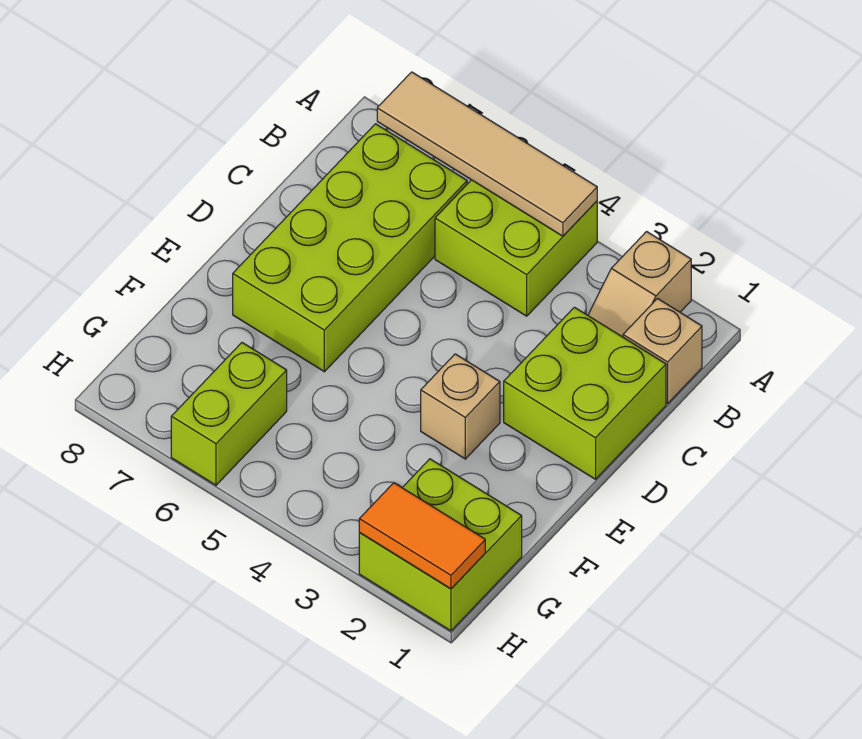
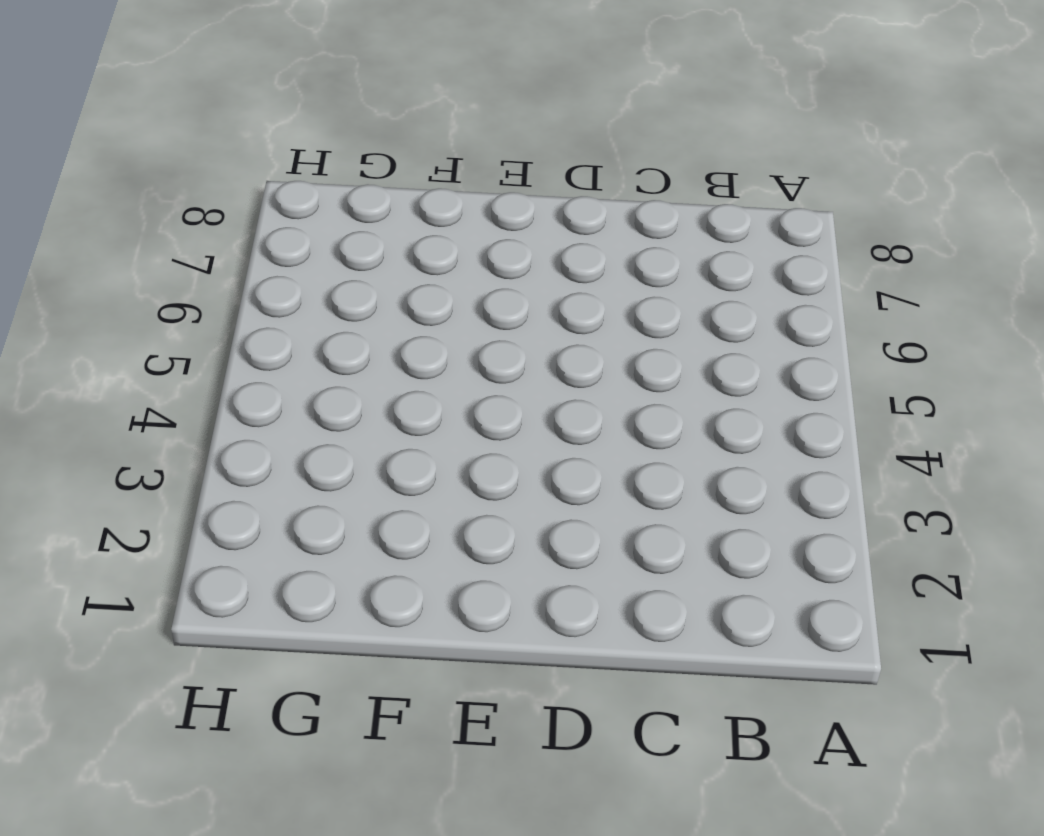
none -> tan slope A2:B2 level 1 top A
none -> lime brick A4:B5 level 1

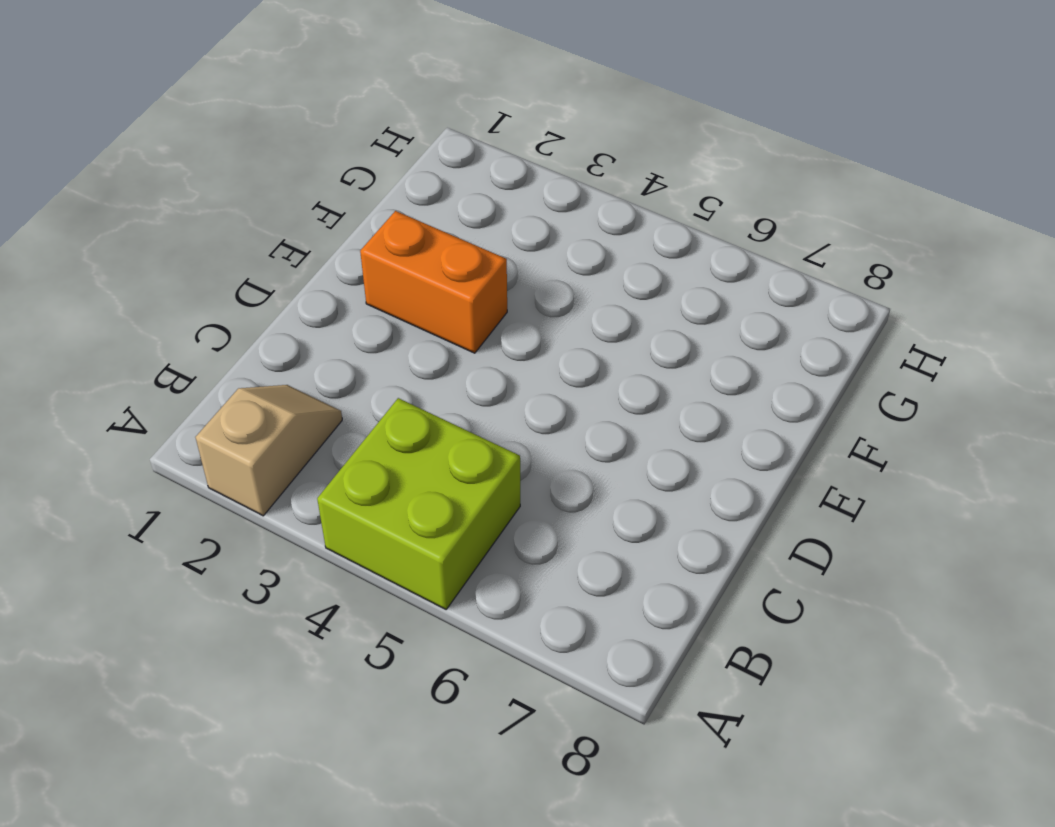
orange brick E2:E3 level 1 -> tan brick E3 level 1
none -> tan brick B1 level 1
none -> lime brick B6:E7 level 1

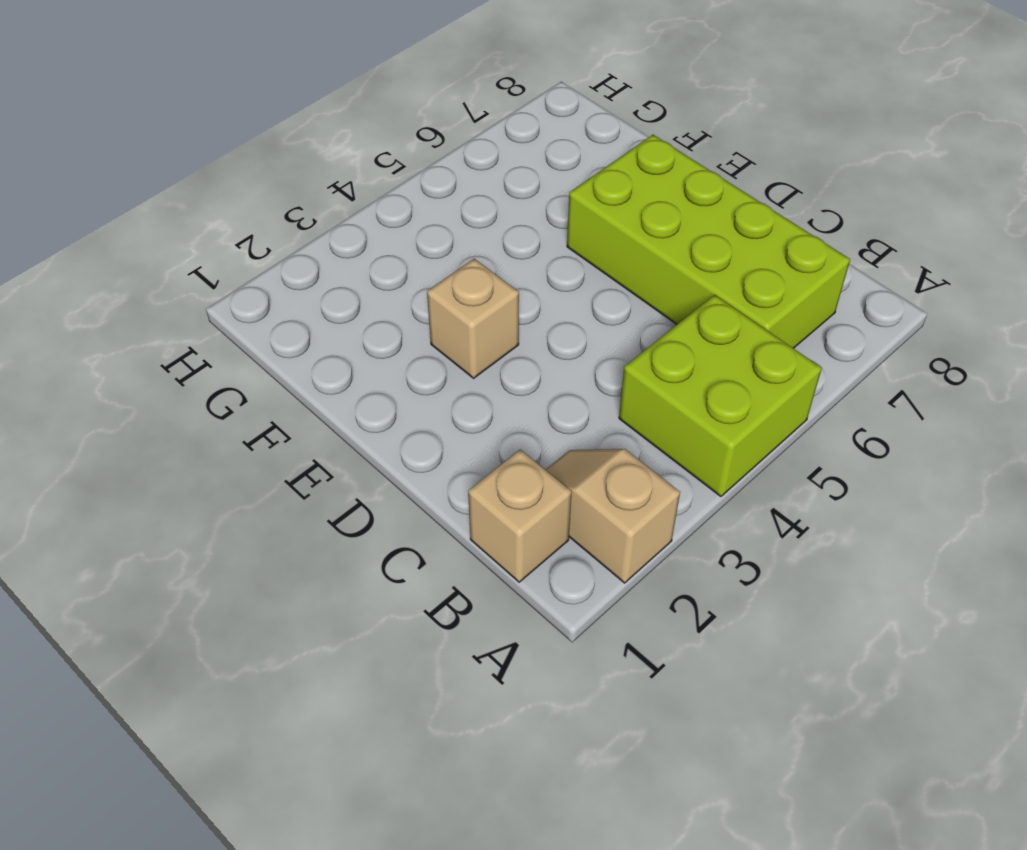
none -> lime brick C1:D2 level 1
none -> lime brick G1:H2 level 1

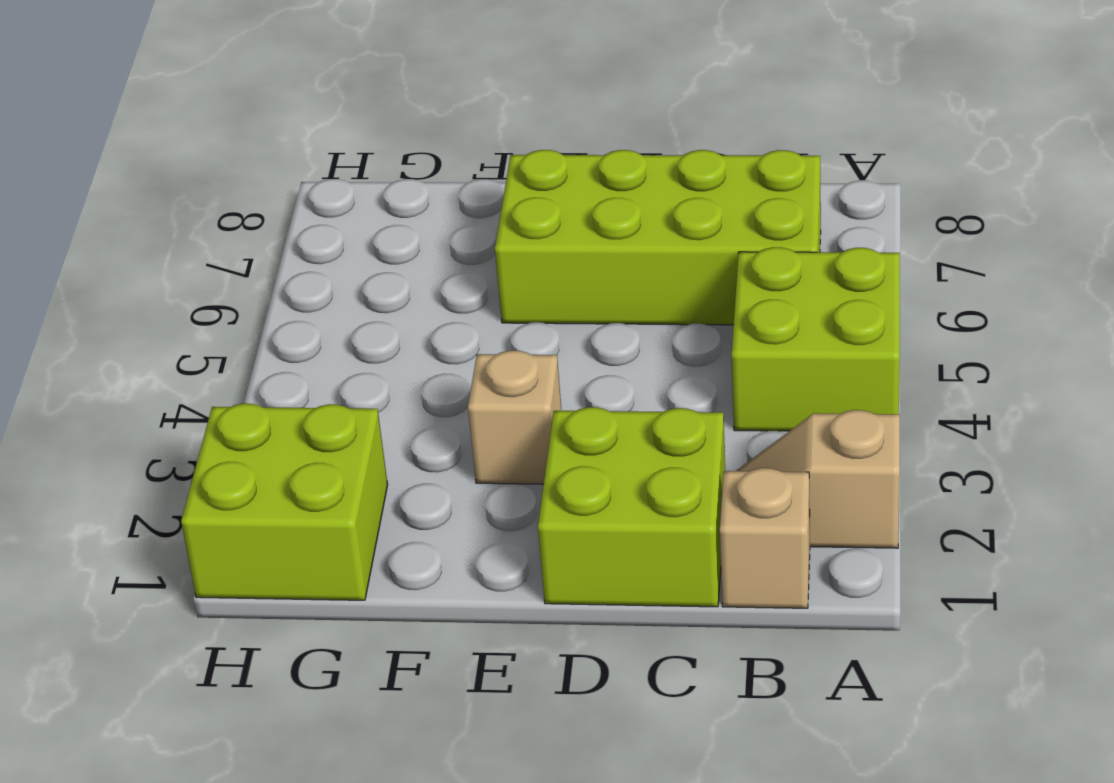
none -> lime brick G6:H6 level 1
none -> tan tile A4:A7 level 2

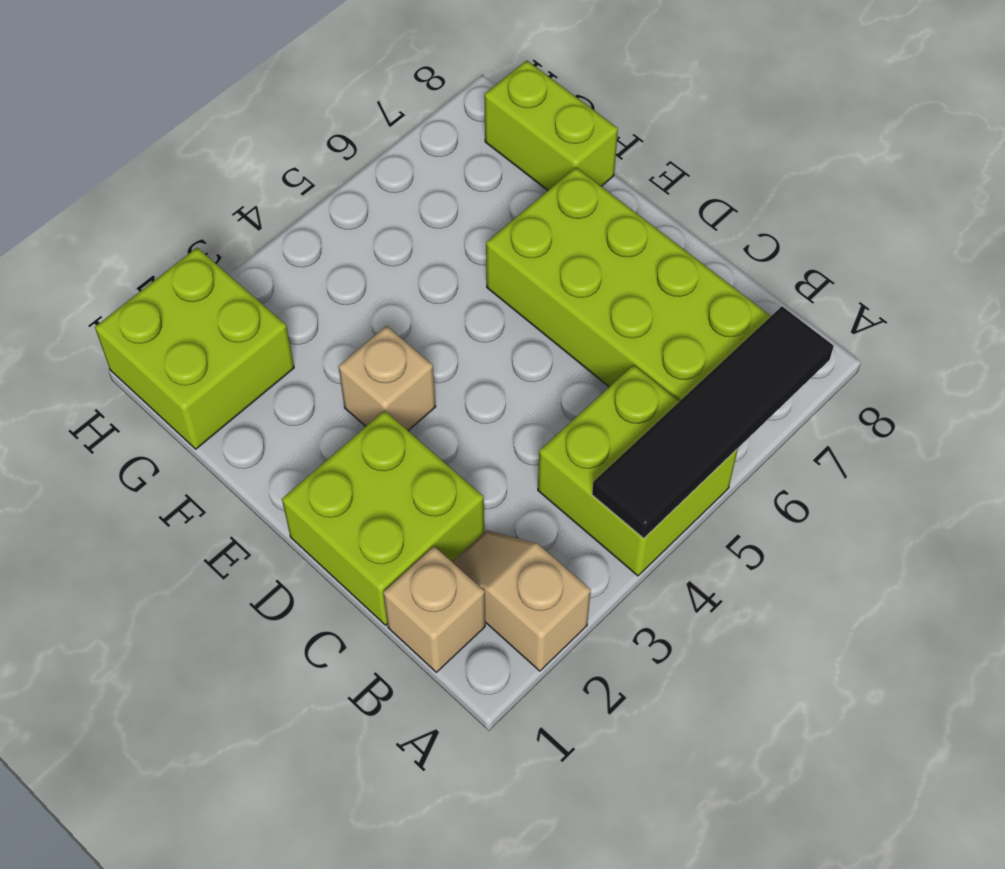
black tile A4:A7 level 2 -> tan tile A4:A7 level 2
lime brick F8:G8 level 1 -> lime brick G6:H6 level 1
none -> orange tile H1:H2 level 2

